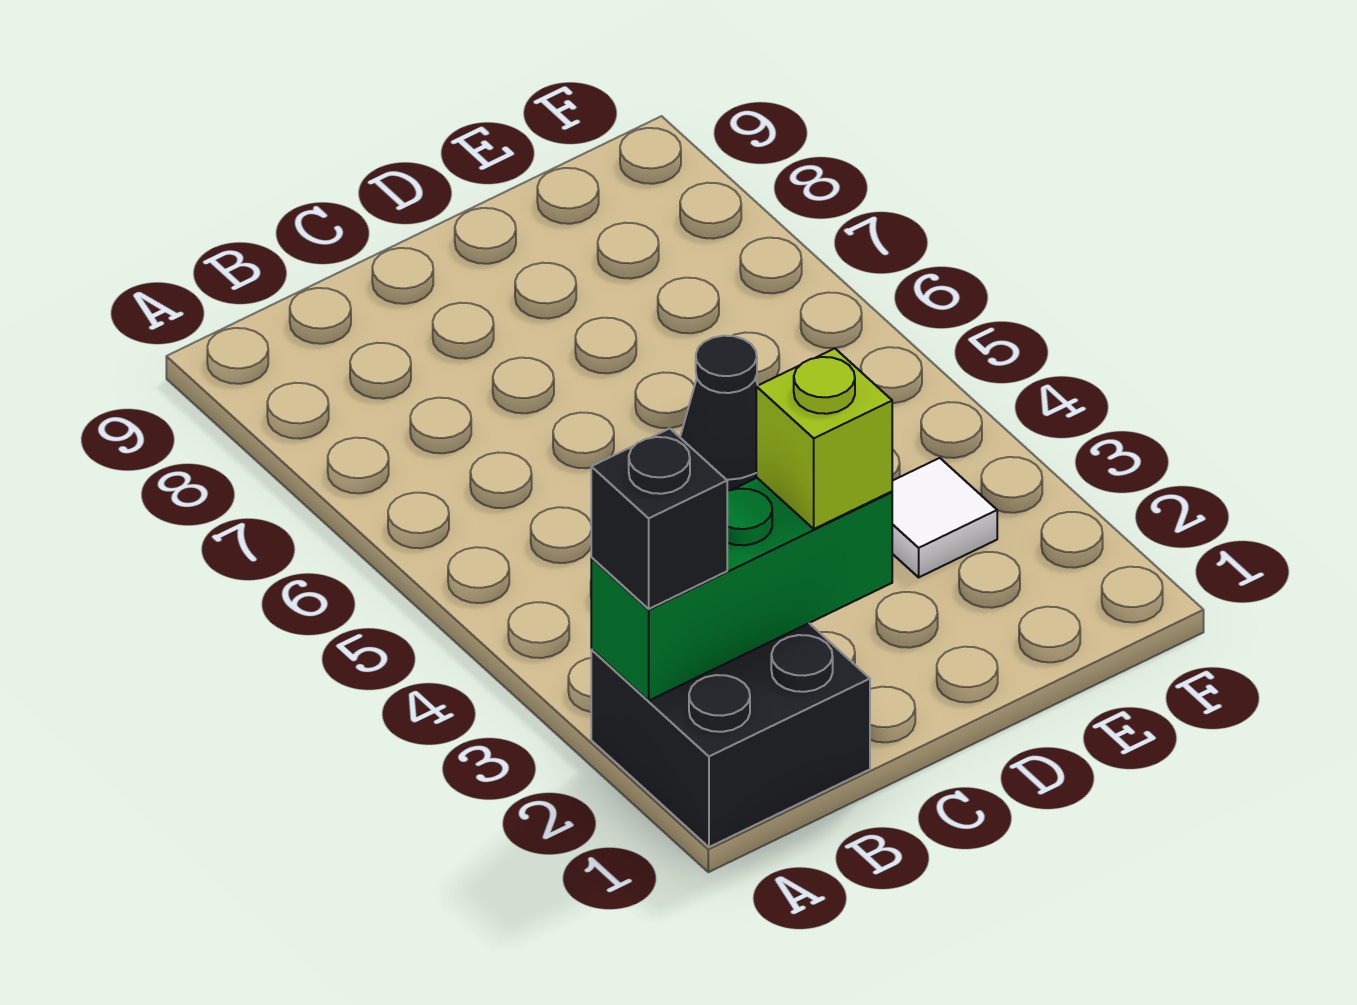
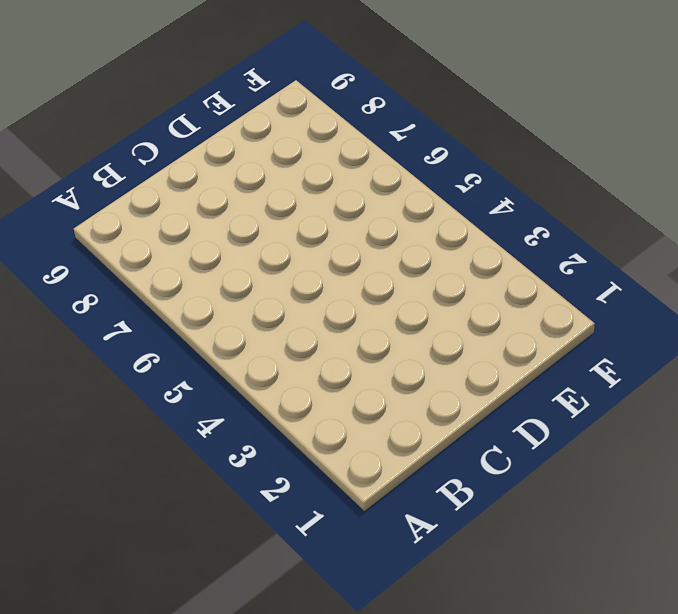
none -> black brick A1:B2 level 1
none -> black cone D5 level 1

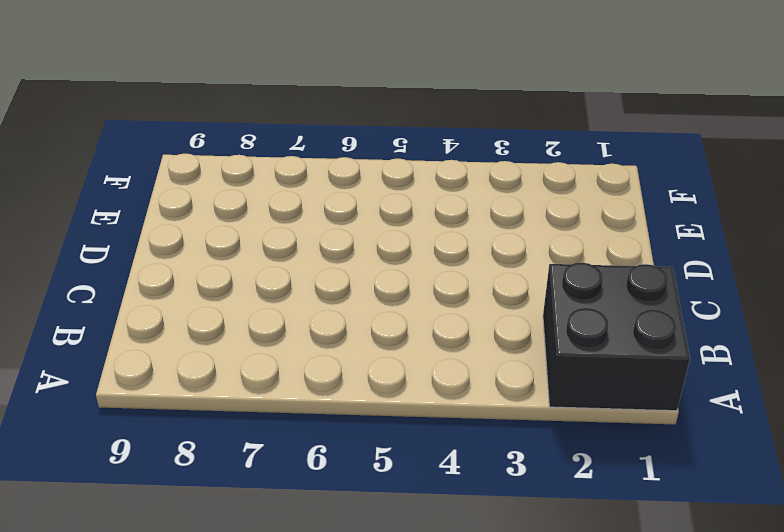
none -> black cone D5 level 1
none -> white tile E3 level 1

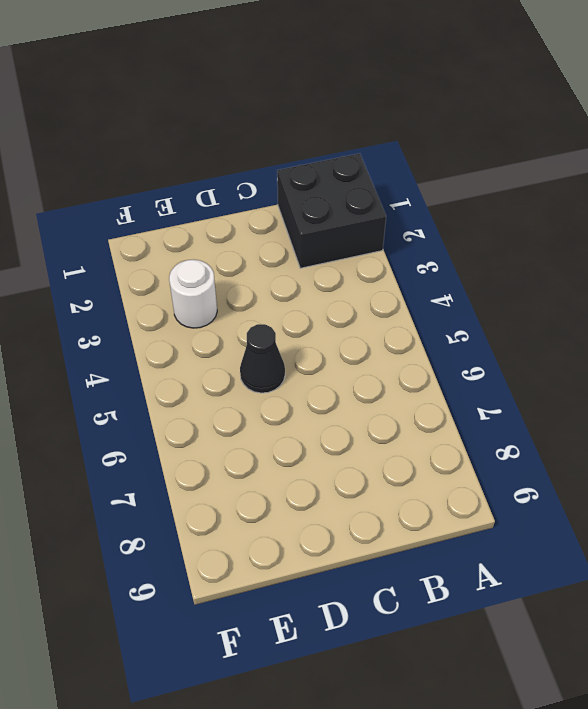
white round brick E3 level 1 -> white tile E3 level 1
none -> green brick A2:C2 level 2
none -> black brick A2 level 3

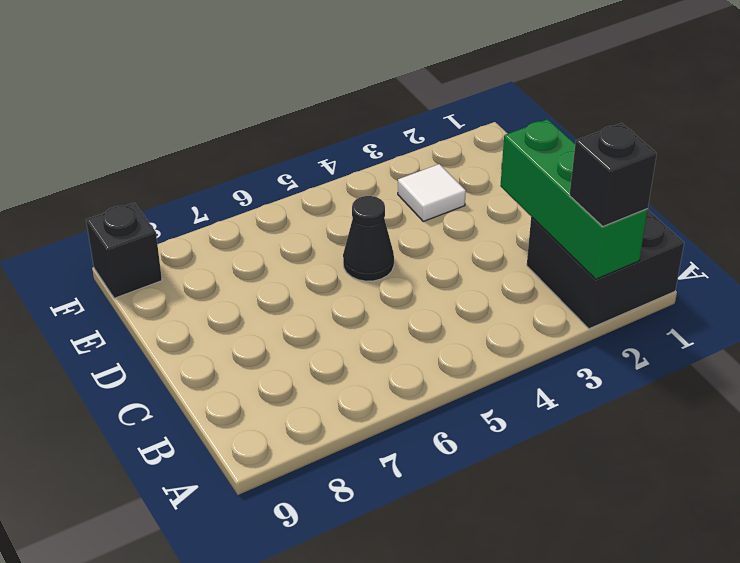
black brick F9 level 1 -> none
none -> lime brick C2 level 3

